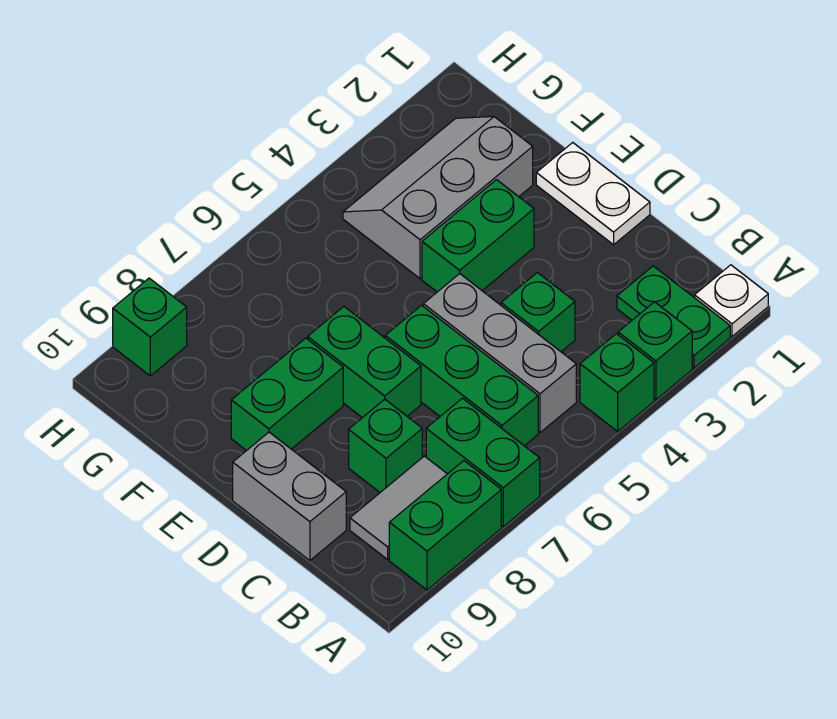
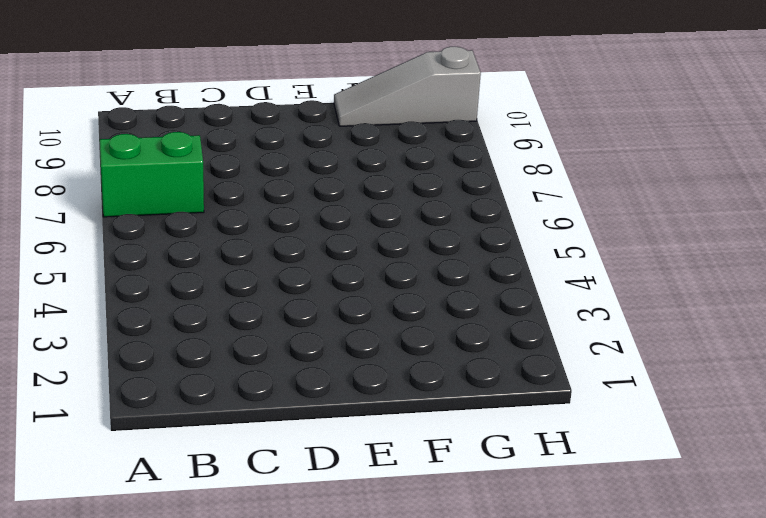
grey slope F10:H10 level 1 top H -> none
none -> white plate A1 level 1
none -> green plate A2:B2 level 1
none -> green brick A3 level 1

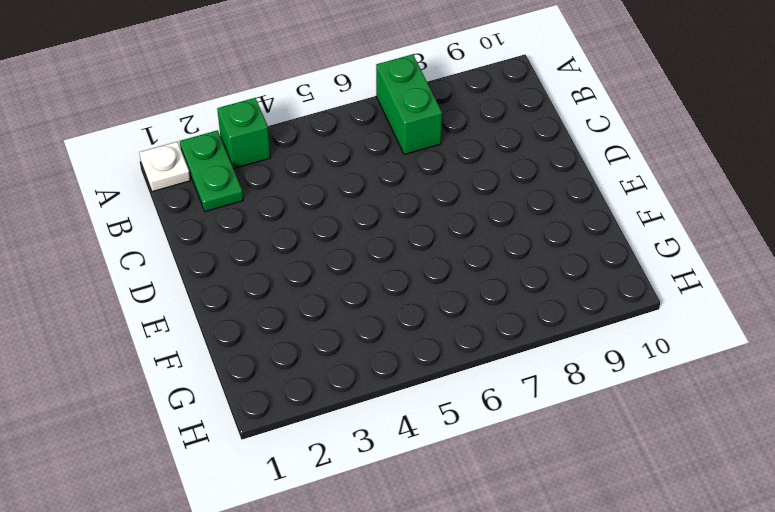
none -> green brick A4 level 1
none -> green brick A8:A9 level 1
none -> grey brick B5:D5 level 1

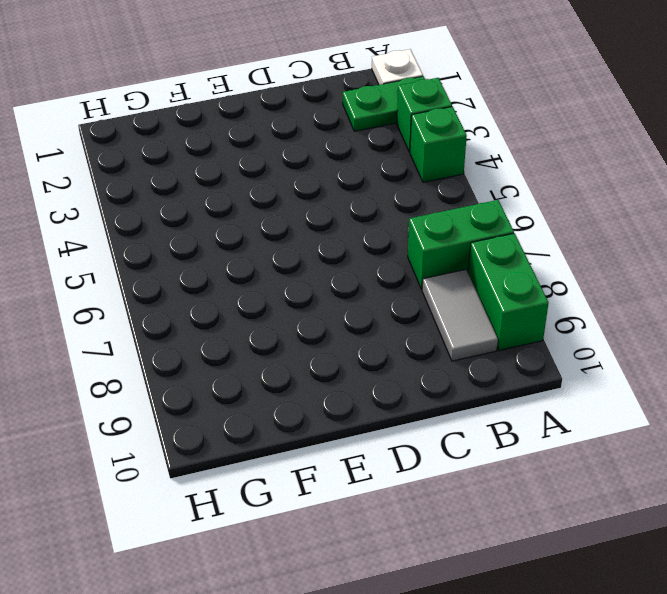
none -> grey brick B5:D5 level 1
none -> green brick B6:D6 level 1
none -> green brick C4 level 1

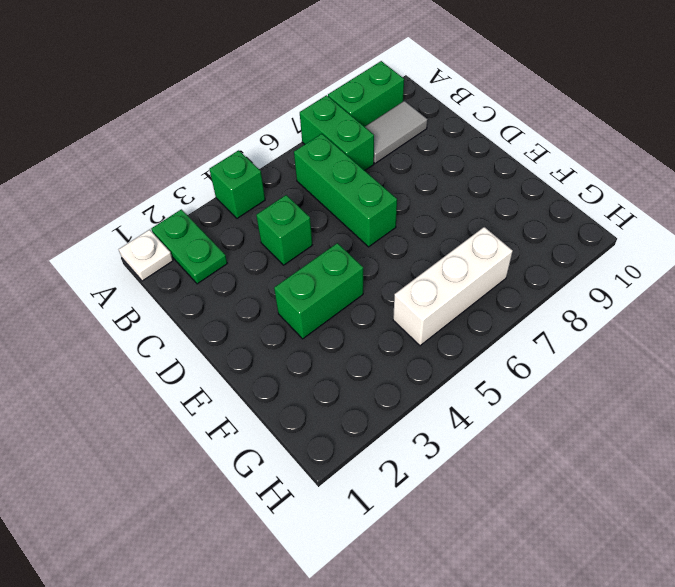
white brick G5:G7 level 1 -> none
none -> green brick A3 level 1
none -> grey brick B5:D5 level 1
none -> green brick C8 level 1

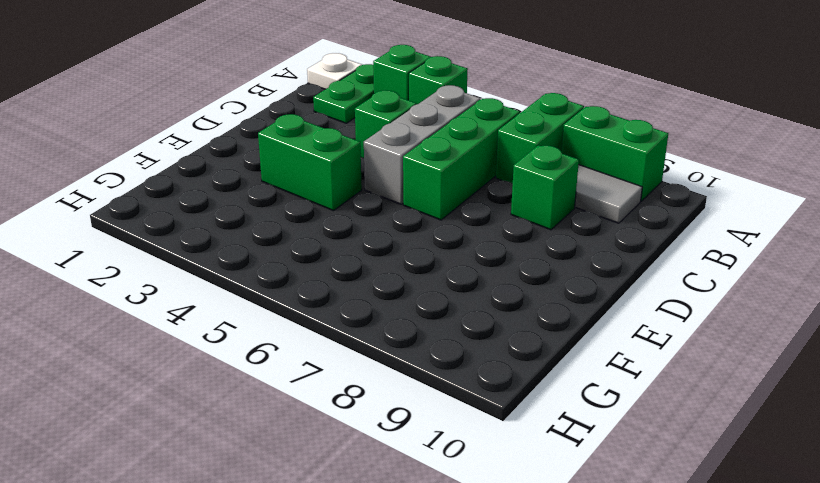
none -> grey brick C10:D10 level 1
none -> white plate D1:E1 level 1
none -> green brick D7:E7 level 1

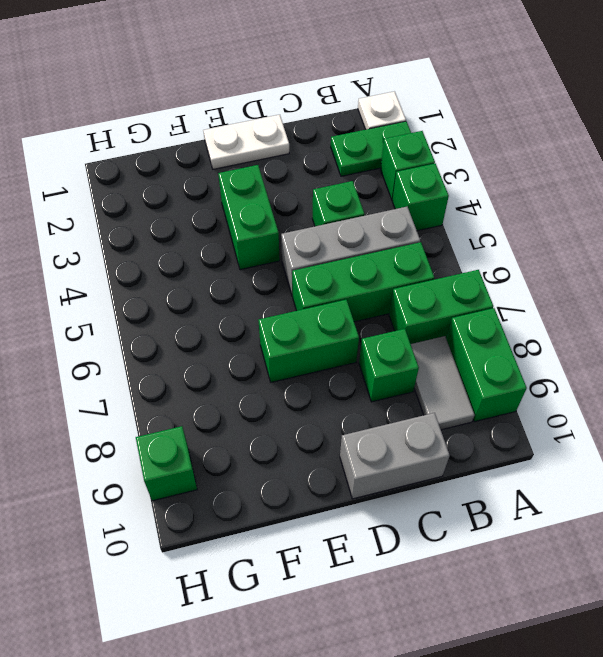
none -> green brick E8:E9 level 1
none -> grey slope F2:G4 level 1 top F

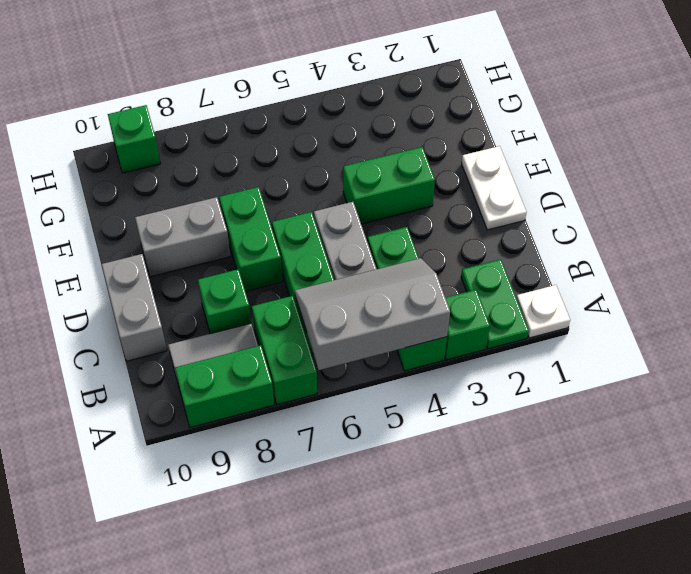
grey slope A4:B6 level 2 top A -> grey slope F2:G4 level 1 top F
grey brick E8:E9 level 1 -> green brick E8:E9 level 1

